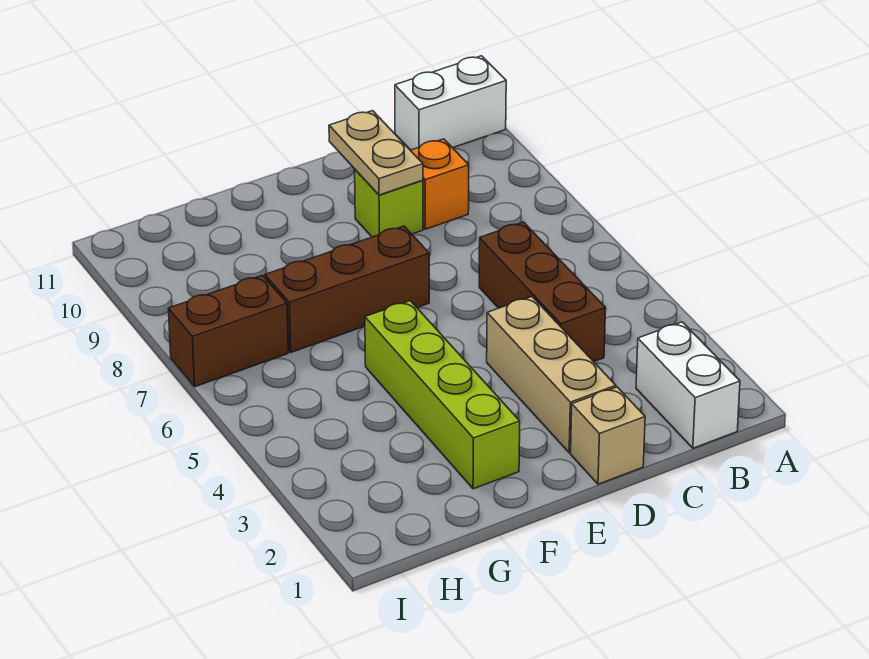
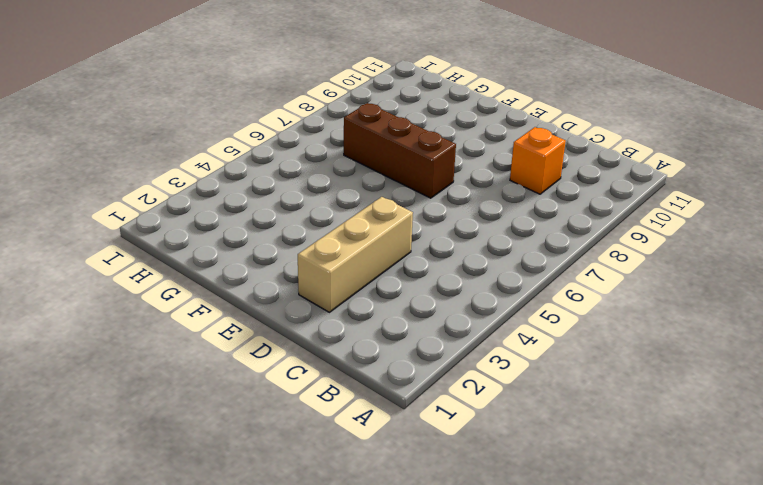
none -> white brick A11:B11 level 1
none -> white brick B1:B2 level 1

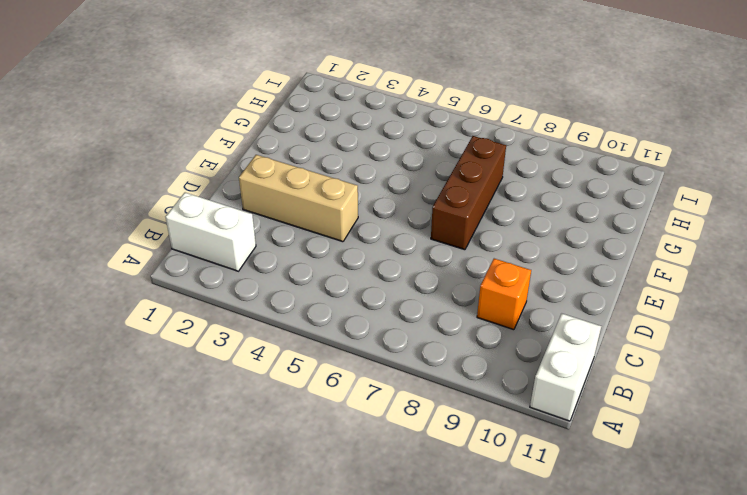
none -> brown brick C4:C6 level 1
none -> tan brick D1 level 1

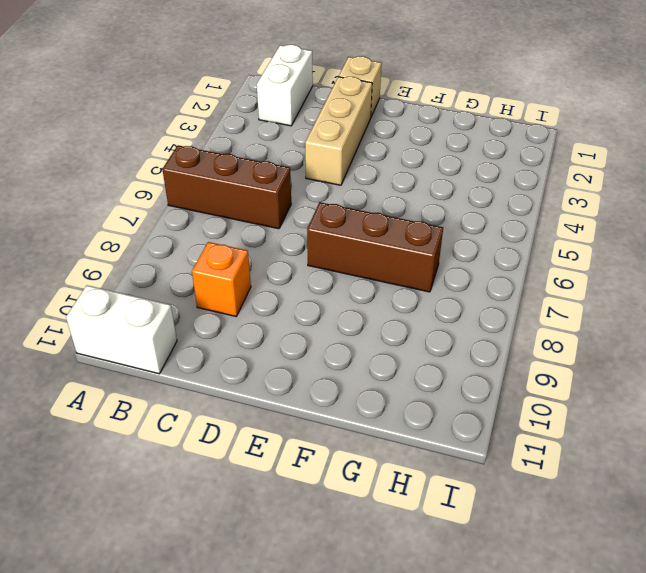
brown brick A6:C6 level 1 -> brown brick C4:C6 level 1
none -> lime brick D9 level 1
none -> lime brick F2:F5 level 1

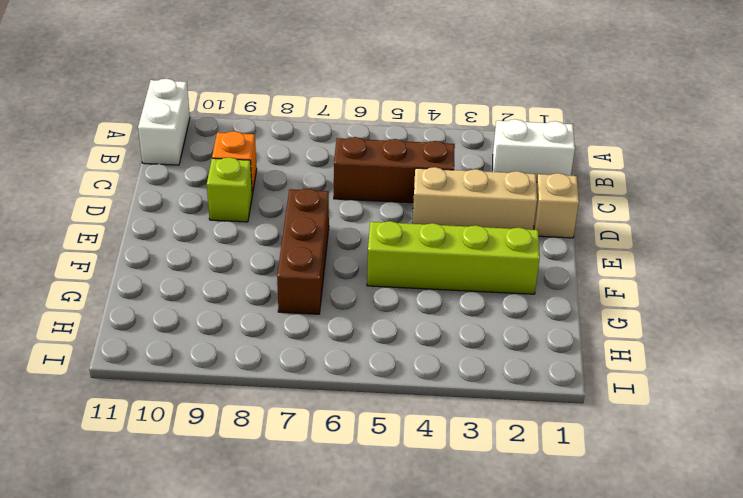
none -> brown brick H7:I7 level 1
none -> tan plate D9:D10 level 2

